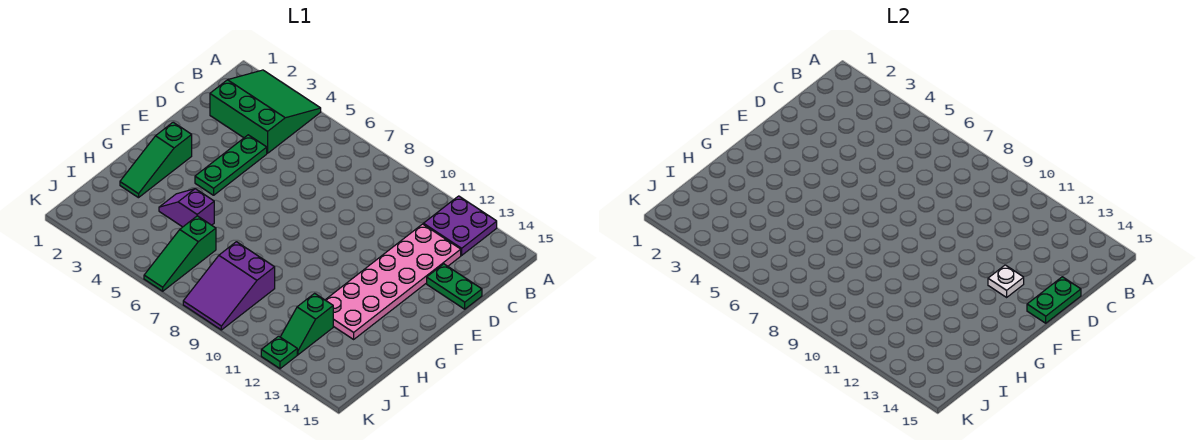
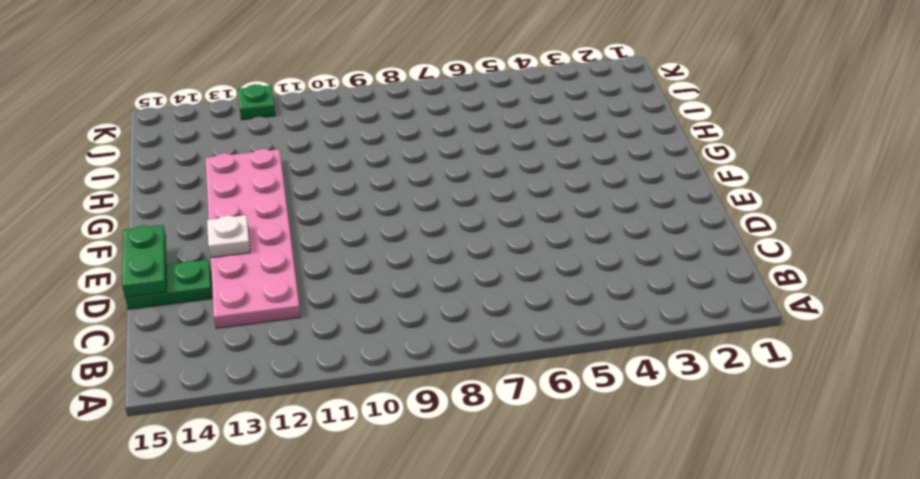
none -> green slope A2:C4 level 1 top C
none -> purple plate A12:B13 level 1
none -> green plate D4:F4 level 1

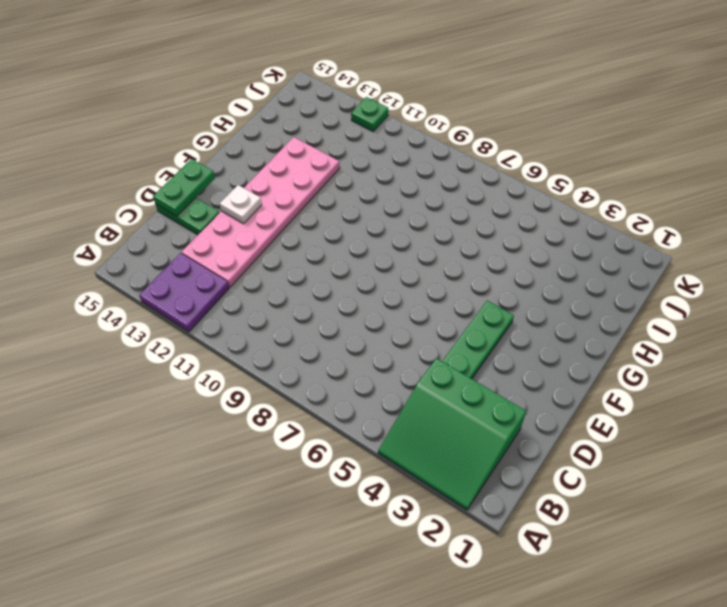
none -> green slope F2:H2 level 1 top F
none -> purple slope H4:H5 level 1 top 5
none -> green slope I6:K6 level 1 top I

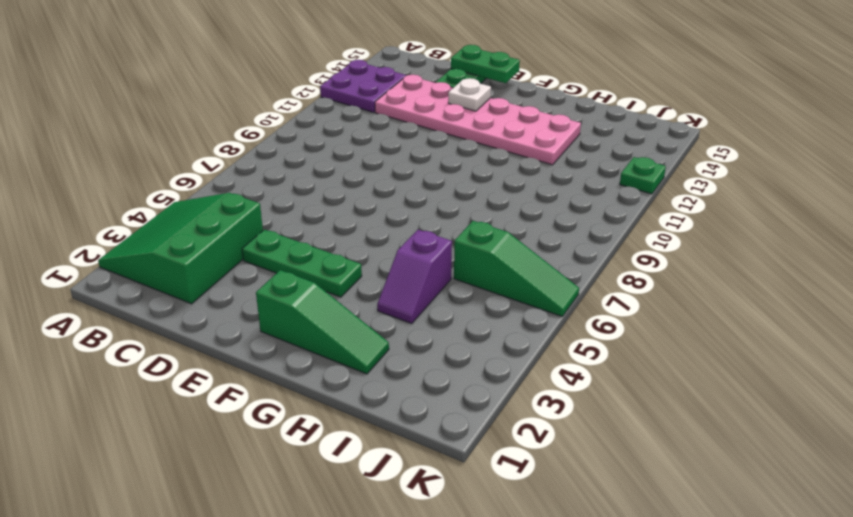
none -> purple slope I8:K9 level 1 top I
none -> green slope I12:J12 level 1 top I

